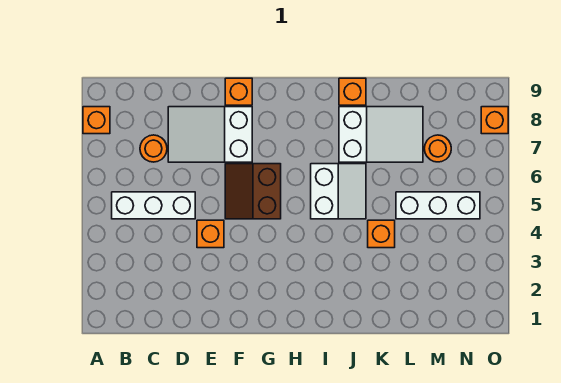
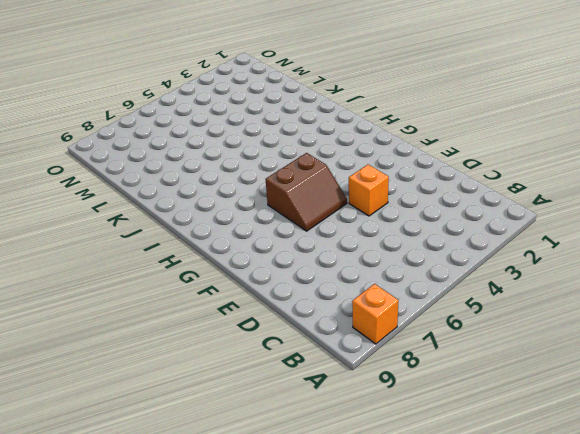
none -> white brick B5:D5 level 1
none -> orange round brick C7 level 1
none -> white slope D7:F8 level 1 top F

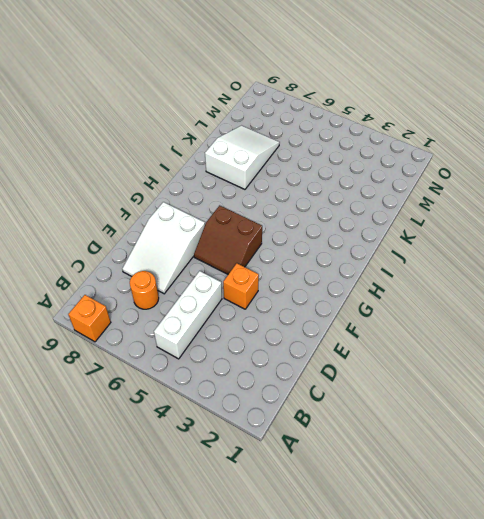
none -> orange brick F9 level 1
none -> white slope I5:J6 level 1 top I
none -> orange brick J9 level 1

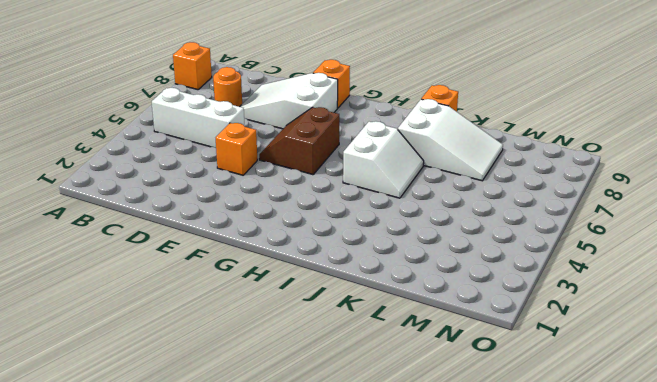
none -> orange brick K4 level 1
none -> white brick L5:N5 level 1
none -> orange round brick M7 level 1

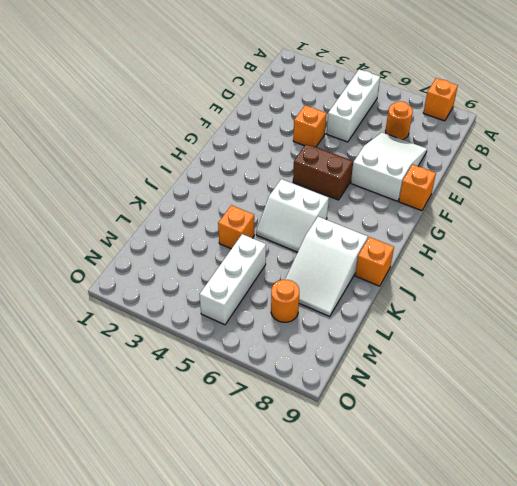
none -> orange brick O8 level 1

